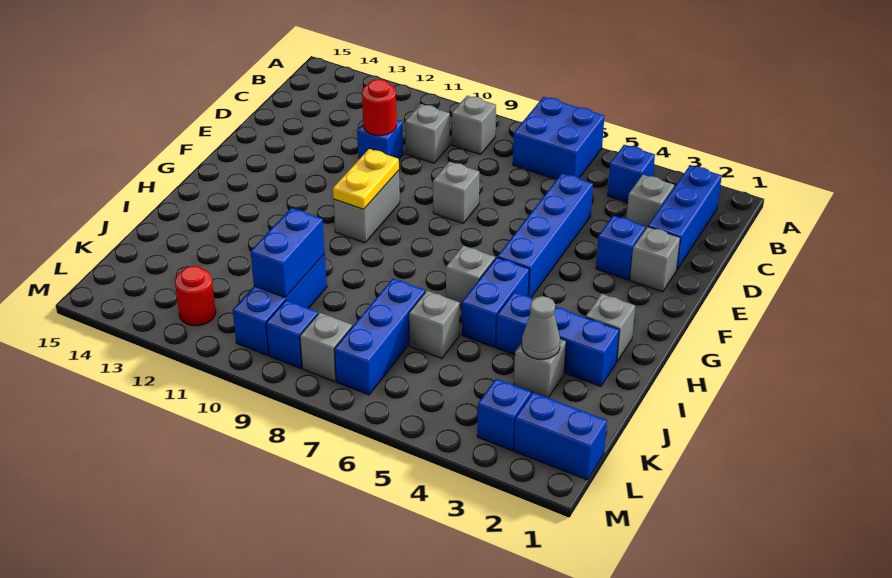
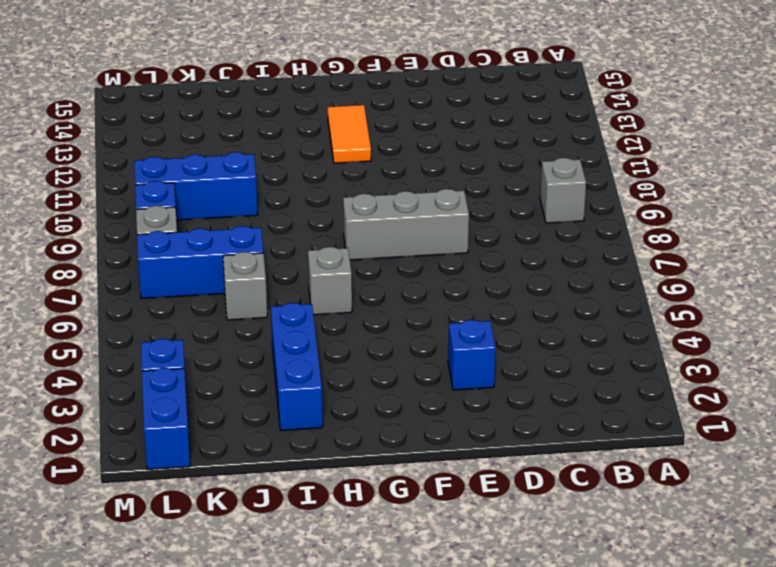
grey brick E8:G8 level 1 -> grey brick E8 level 1
orange tile G12:G13 level 1 -> none
none -> blue brick A6:B7 level 1
none -> blue brick B2:D2 level 1
none -> blue brick B4 level 1

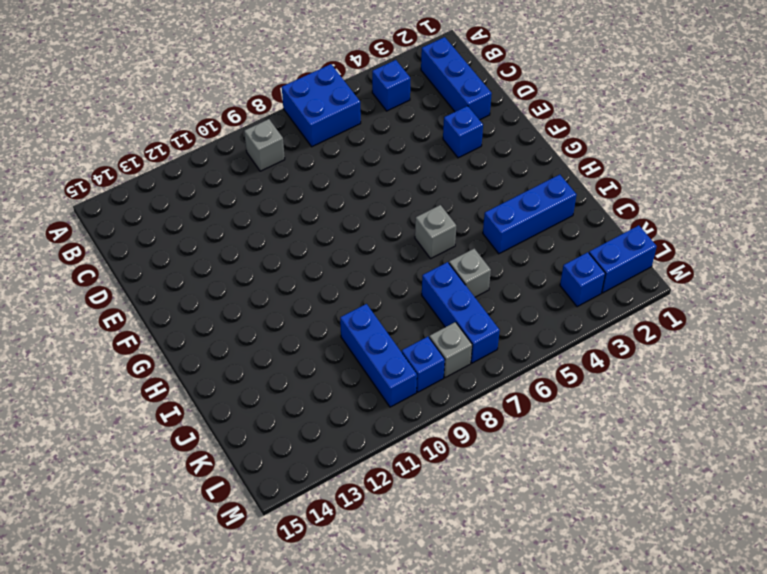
none -> grey brick C3 level 1
none -> grey brick C10 level 1
none -> blue brick D5:G5 level 1

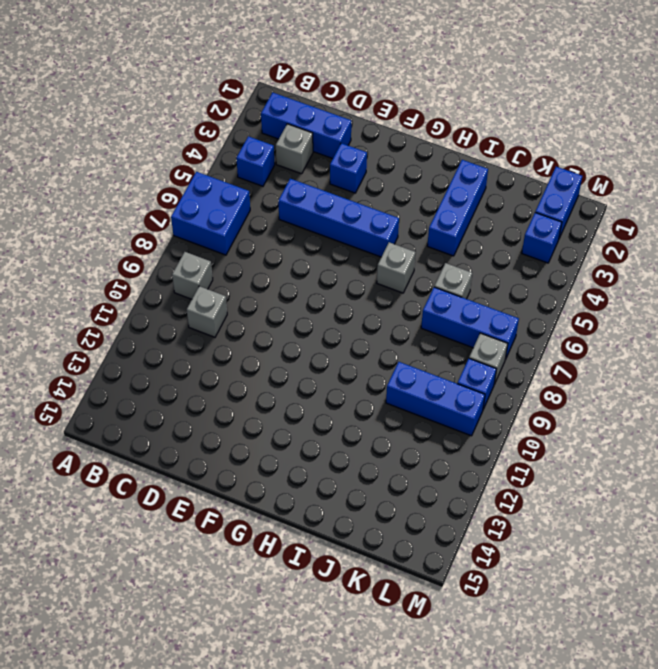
none -> blue brick D11 level 1
none -> grey brick E2 level 1
none -> grey brick E8 level 1

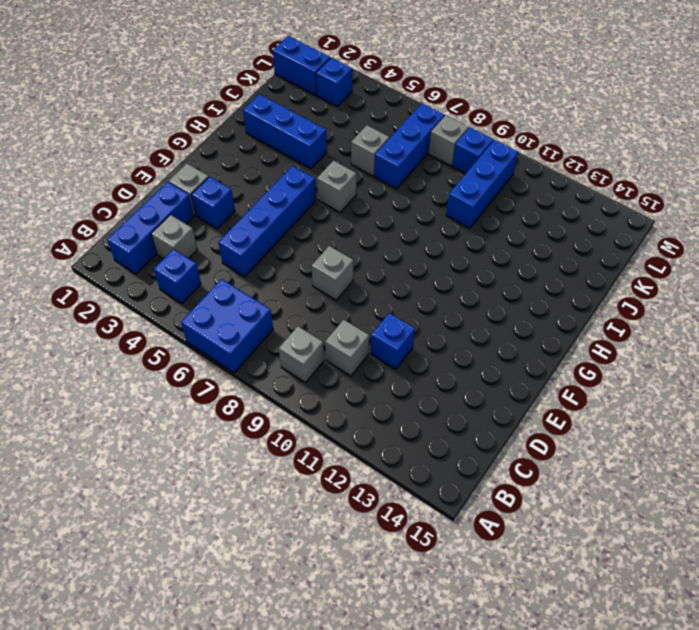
none -> grey brick F10:G10 level 1
none -> grey brick H2 level 1
none -> blue brick H5:I5 level 1

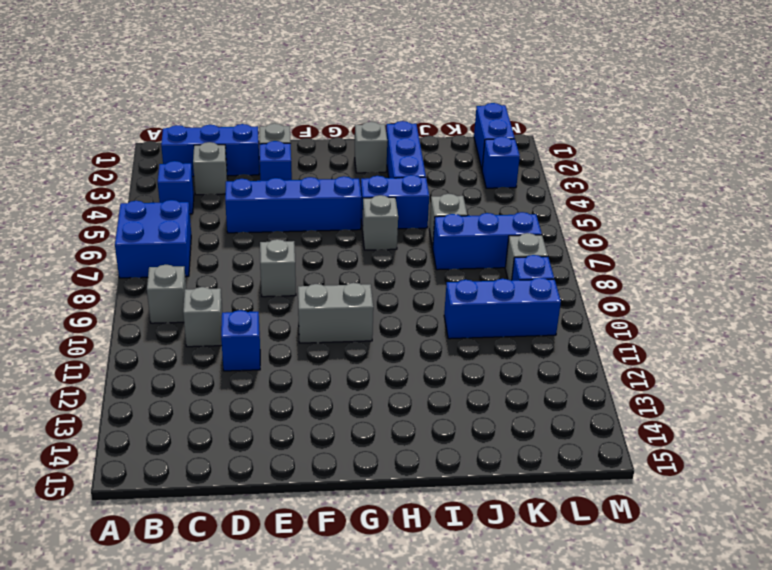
none -> grey brick J3 level 1
none -> red round brick L12 level 1
none -> red round brick D11 level 2

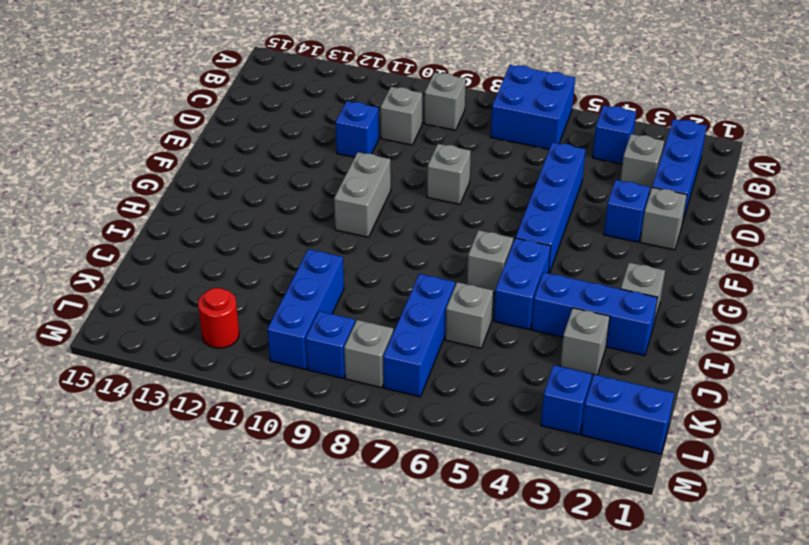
none -> red round brick D11 level 2
none -> yellow plate F10:G10 level 2
none -> grey cone J3 level 2

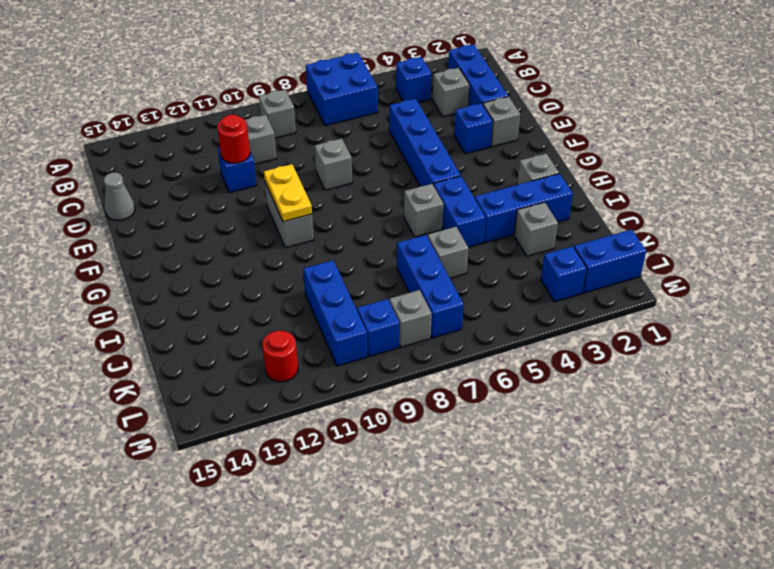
grey cone D15 level 1 -> grey cone J3 level 2
none -> blue brick J10:K10 level 2

